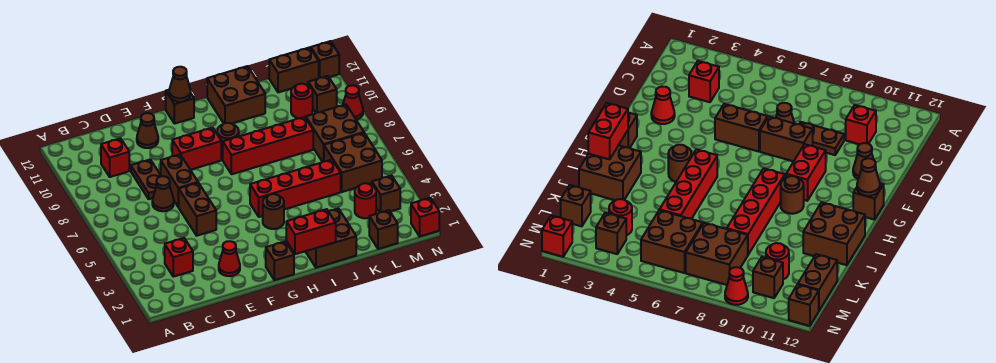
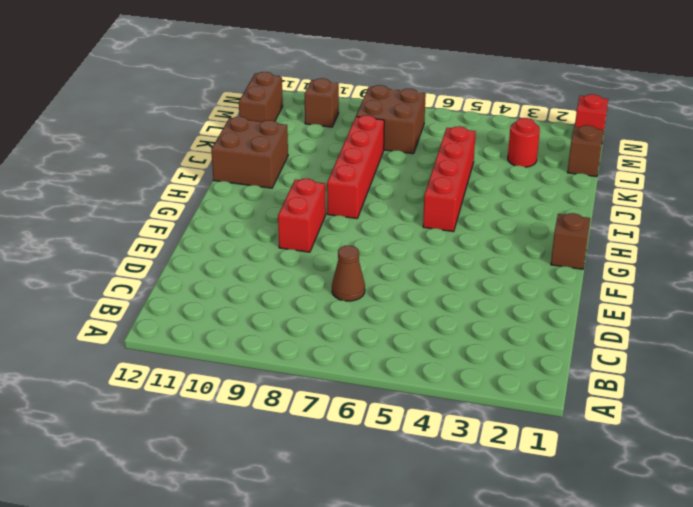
none -> red brick C3 level 1
none -> red brick C10 level 1
none -> brown plate D8:D9 level 1
none -> red cone E2 level 1

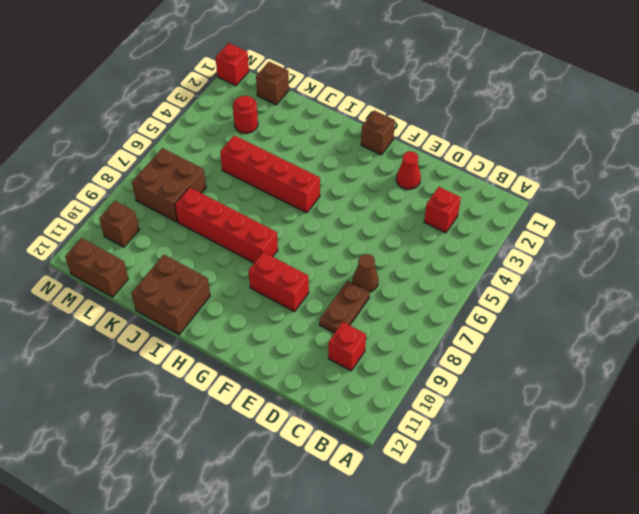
none -> brown brick E5:E6 level 1
none -> brown brick E7:E8 level 1
none -> brown cone E11 level 1
none -> brown brick G12 level 1

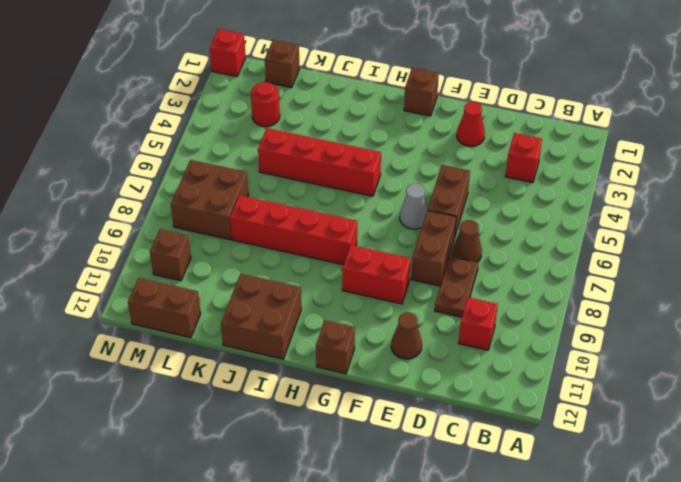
grey cone F6 level 1 -> none
none -> brown round brick H4 level 1
none -> brown round brick H9 level 1
none -> brown brick I1:J2 level 1
none -> brown brick L5:M6 level 1

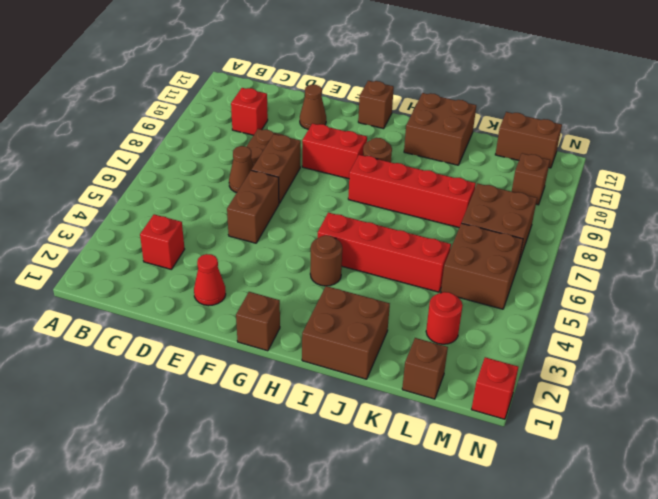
none -> red round brick L10 level 1
none -> brown brick M3 level 1
none -> red cone N9 level 1
none -> brown brick N12 level 1

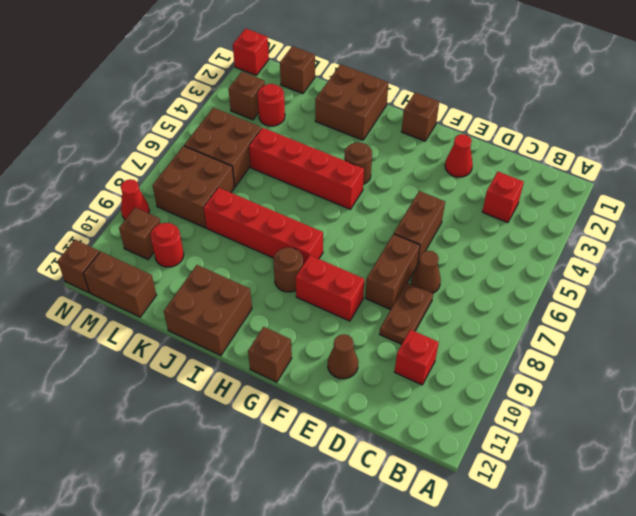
none -> brown cone G12 level 2
none -> red brick H1:I1 level 2

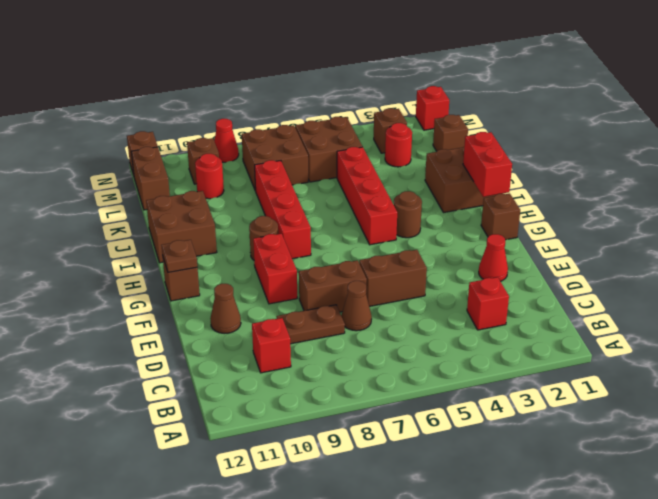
brown plate G12 level 2 -> brown cone G12 level 2

